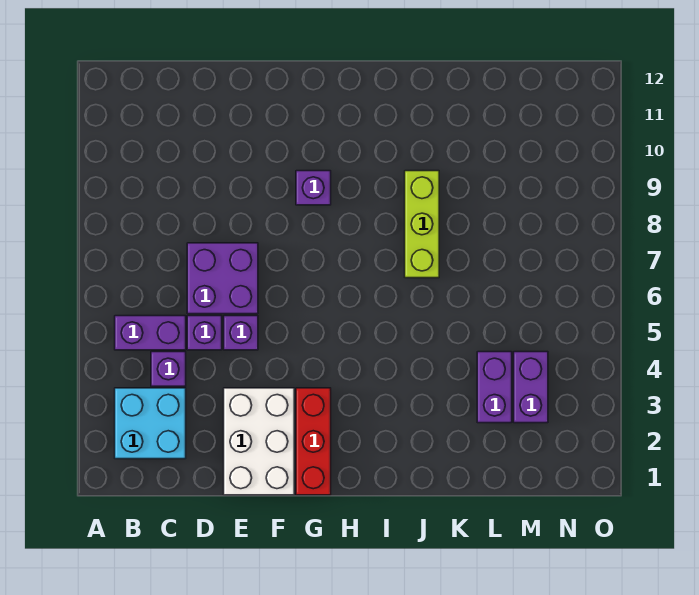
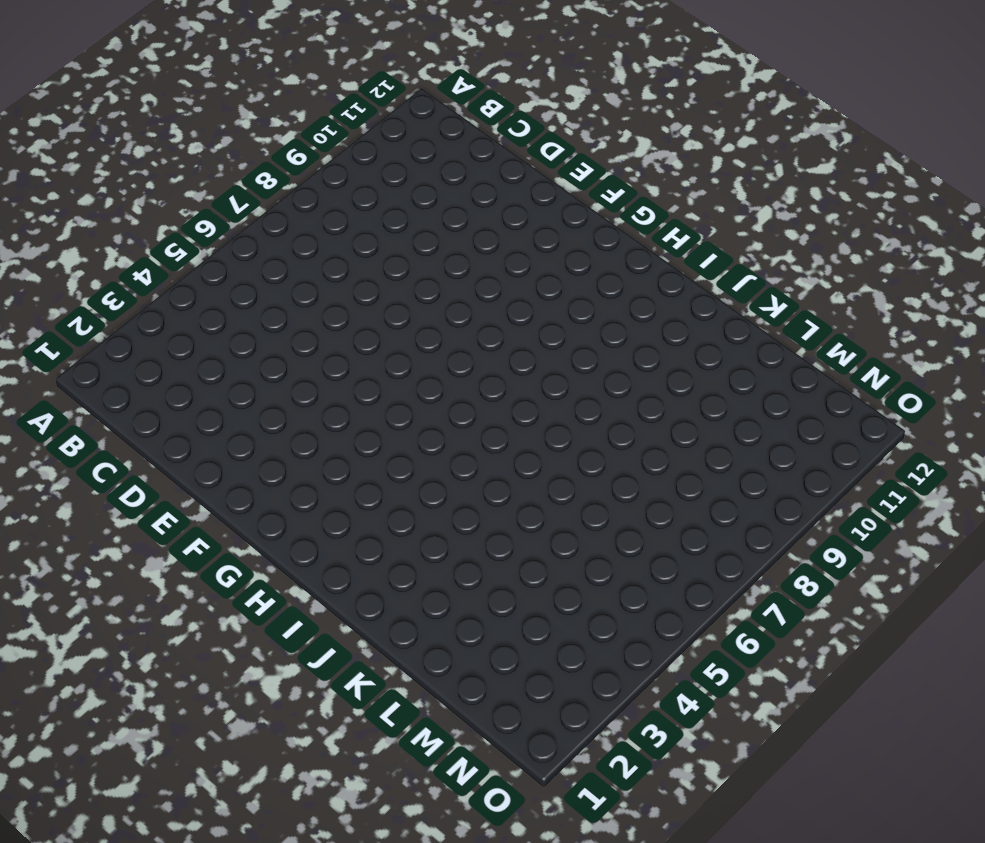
none -> cyan brick B2:C3 level 1
none -> purple brick B5:C5 level 1
none -> purple brick C4 level 1

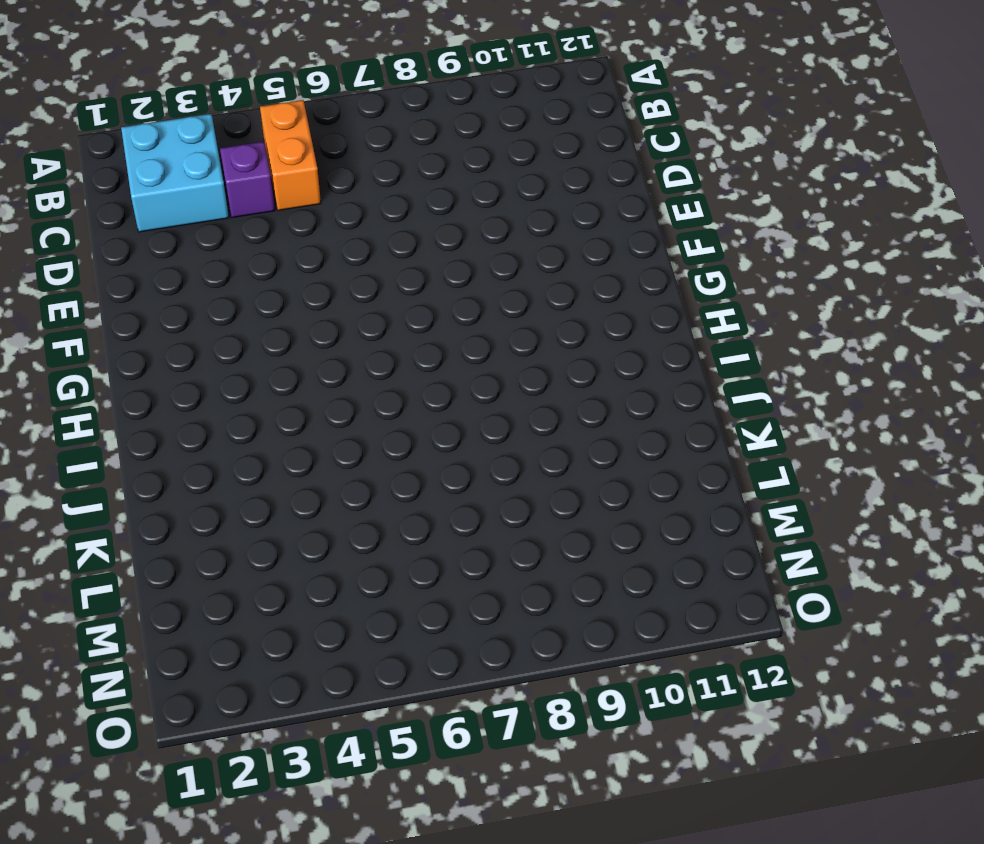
orange brick B5:C5 level 1 -> purple brick B5:C5 level 1
none -> purple brick D5 level 1
none -> purple brick D6:E7 level 1
none -> white brick E1:F3 level 1

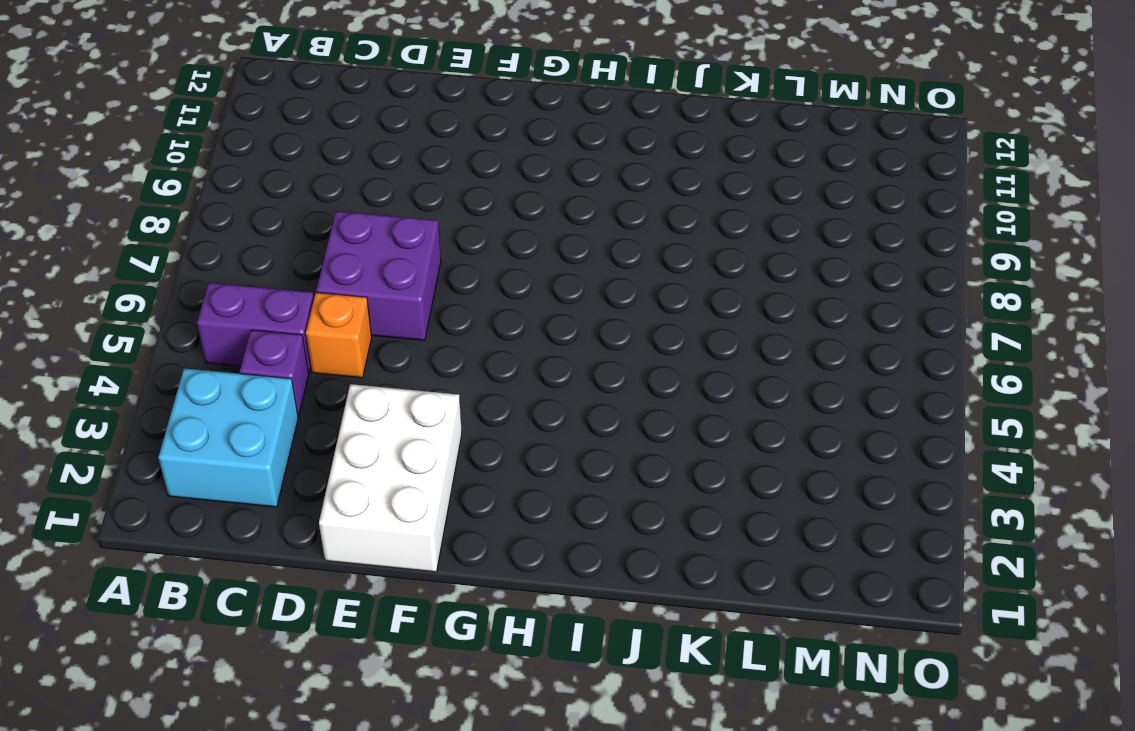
orange brick D5 level 1 -> purple brick D5 level 1
none -> purple brick E5 level 1
none -> red brick G1:G3 level 1
none -> purple brick G9 level 1

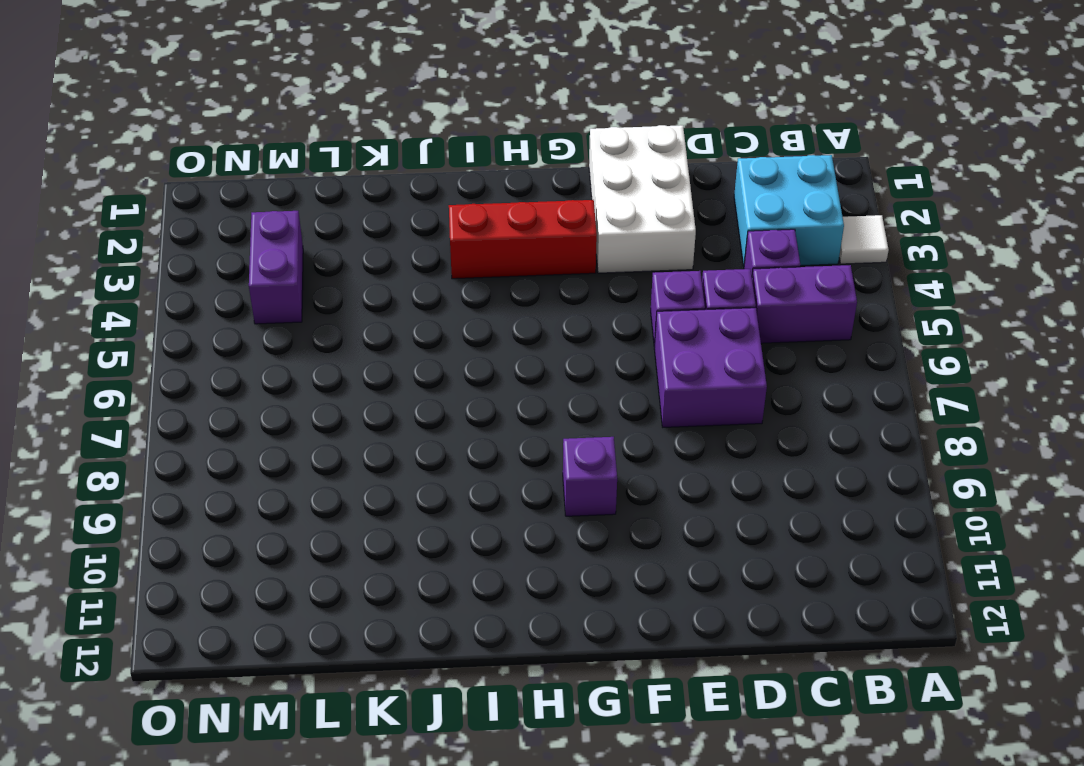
white tile A3 level 1 -> none
red brick G3:I3 level 1 -> red brick G1:G3 level 1
none -> lime brick J7:J9 level 1
none -> purple brick L3:L4 level 1

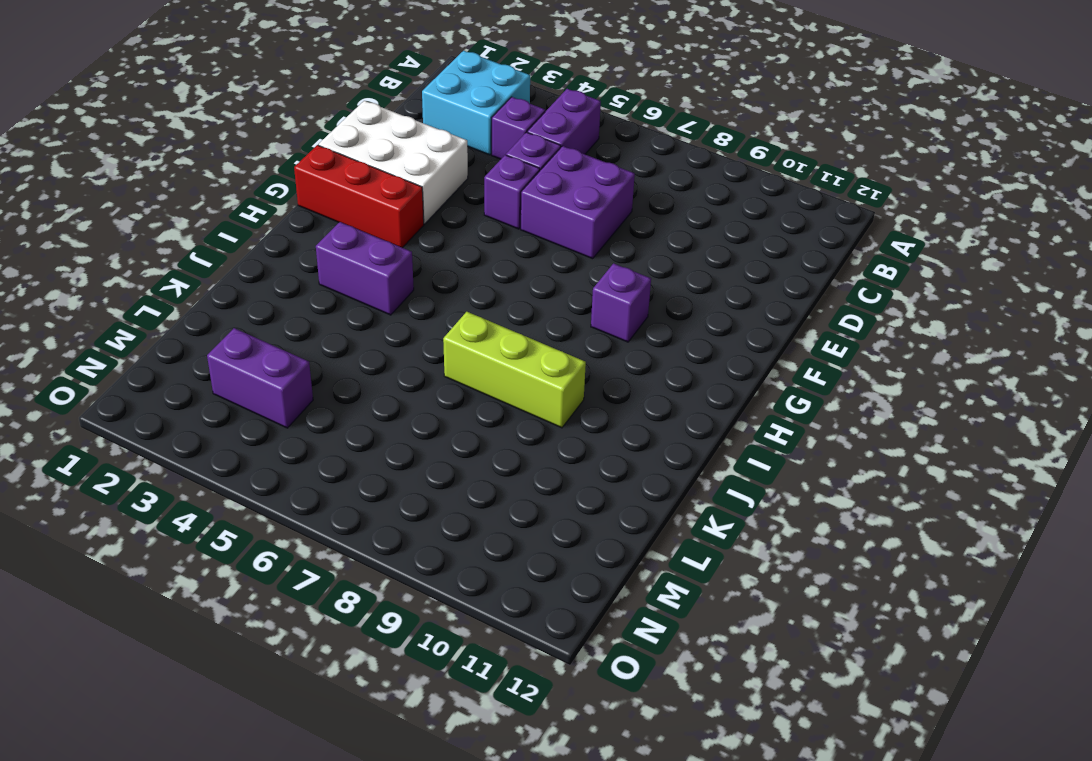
purple brick I3:I4 level 1 -> purple brick L3:L4 level 1

